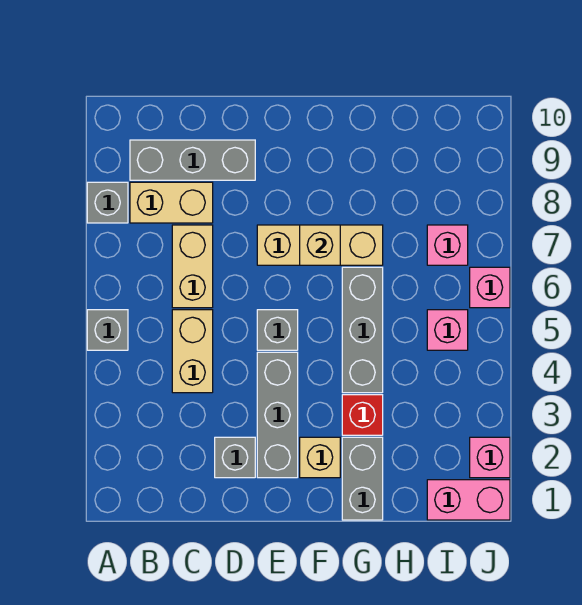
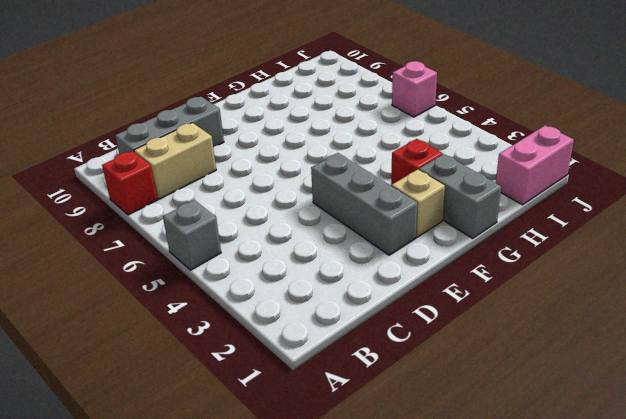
red brick A8 level 1 -> grey brick A8 level 1
none -> tan brick C4:C5 level 1
none -> tan brick C6:C7 level 1
none -> grey brick D2 level 1

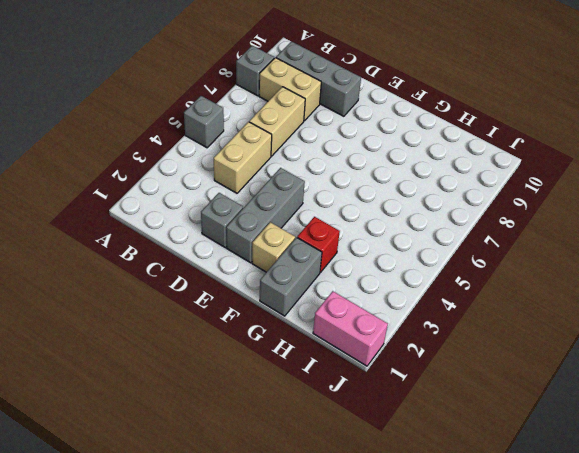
none -> grey brick E5 level 1
none -> tan brick E7:G7 level 1
none -> grey brick G4:G6 level 1

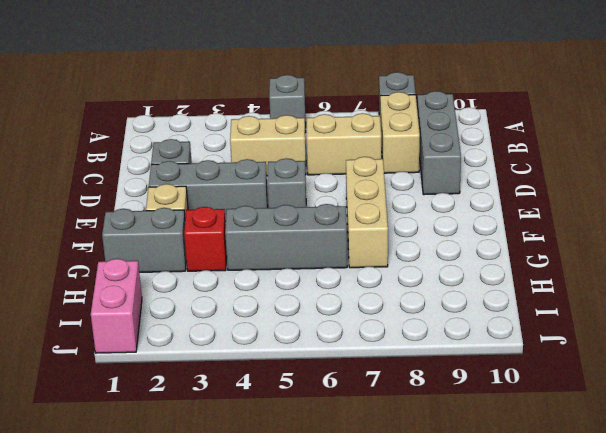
none -> pink brick I5 level 1
none -> pink brick I7 level 1
none -> pink brick J2 level 1

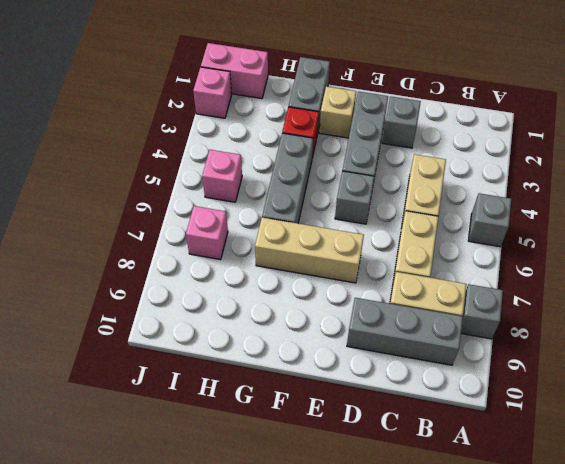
none -> pink brick J6 level 1
none -> tan brick F7 level 2

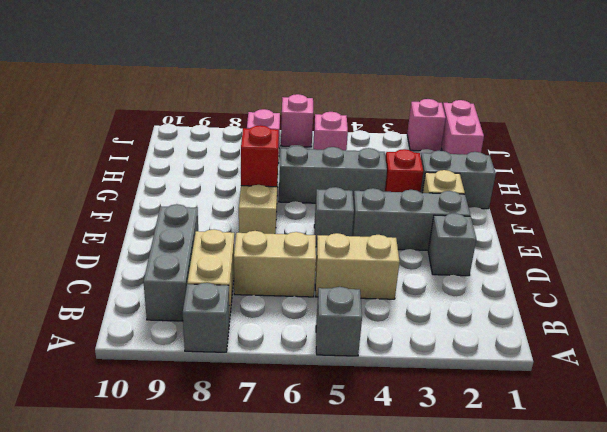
red brick F7 level 2 -> tan brick F7 level 2

